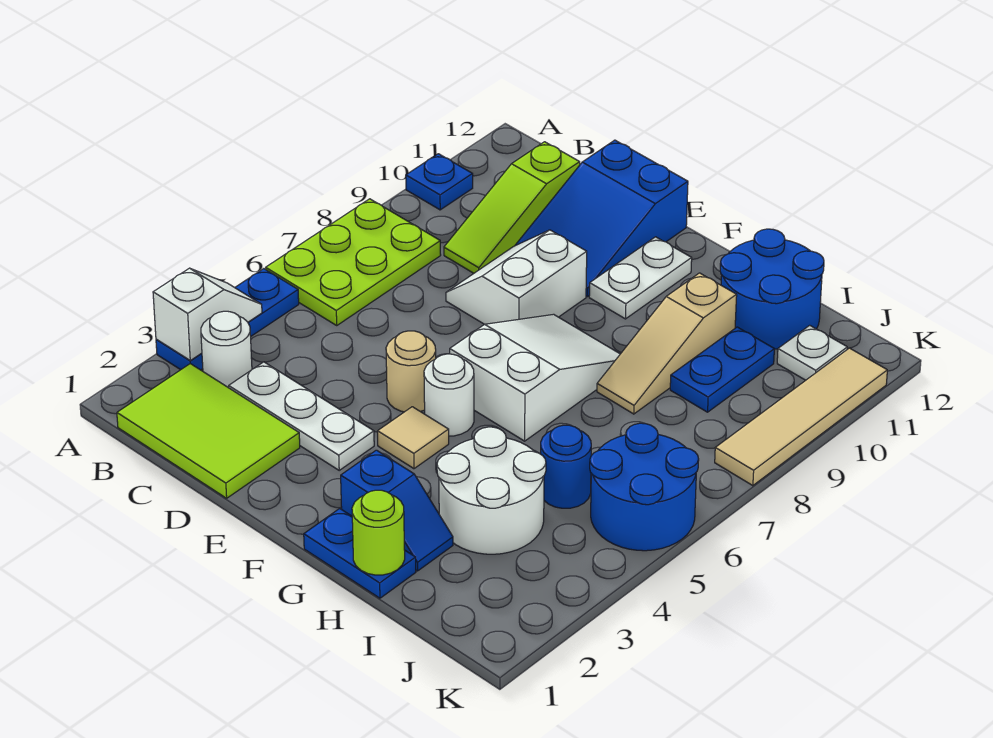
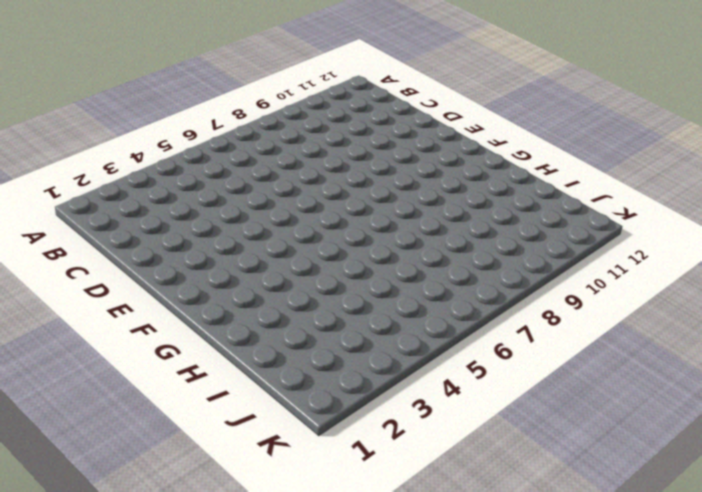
none -> blue plate A3:A5 level 1
none -> lime plate A6:B8 level 1
none -> blue plate A10 level 1

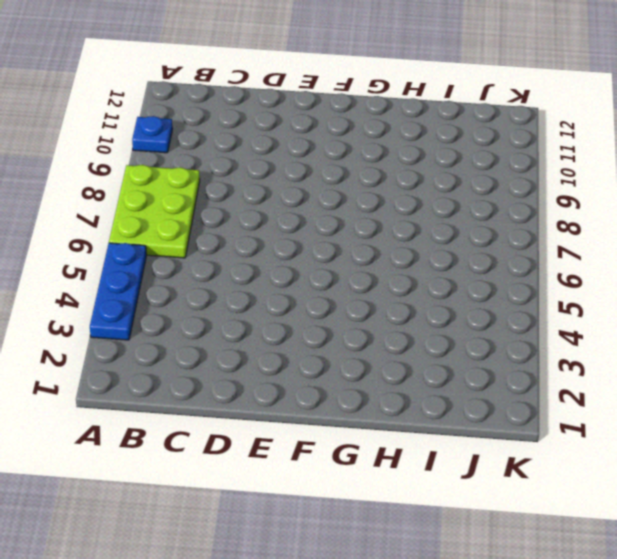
none -> lime tile B1:D2 level 1
none -> white round brick B3 level 1
none -> white plate C3:E3 level 1

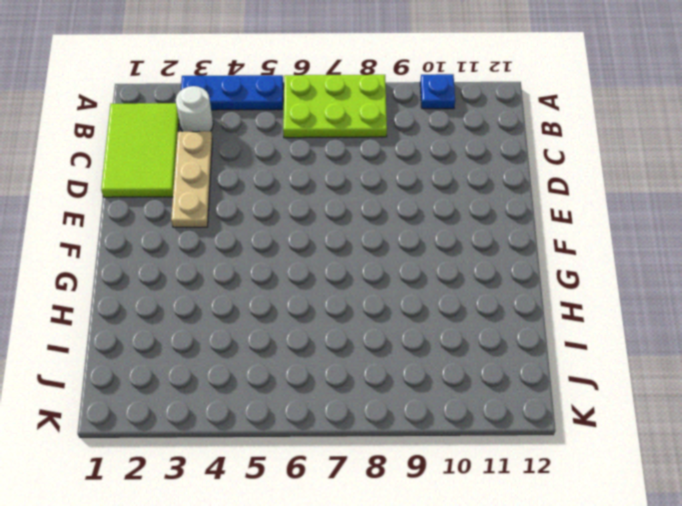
tan plate C3:E3 level 1 -> white plate C3:E3 level 1
none -> lime slope C9:C11 level 1 top 11
none -> white slope D8:E9 level 1 top E
none -> blue slope D10:E12 level 1 top 12

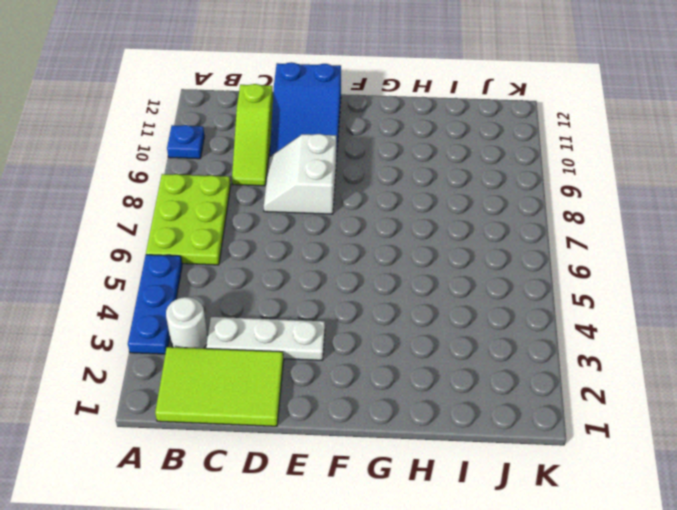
none -> tan round brick E5 level 1
none -> tan tile F4 level 1
none -> white round brick F5 level 1

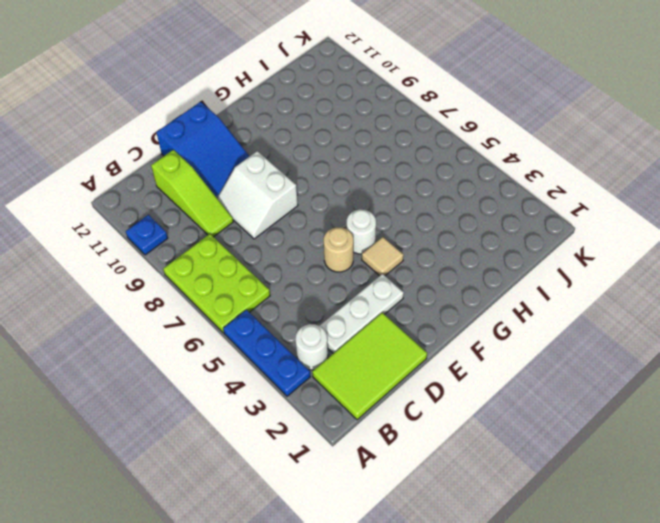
none -> white slope F6:G8 level 1 top 6
none -> white plate F10:F11 level 1
none -> blue plate G1:H1 level 1

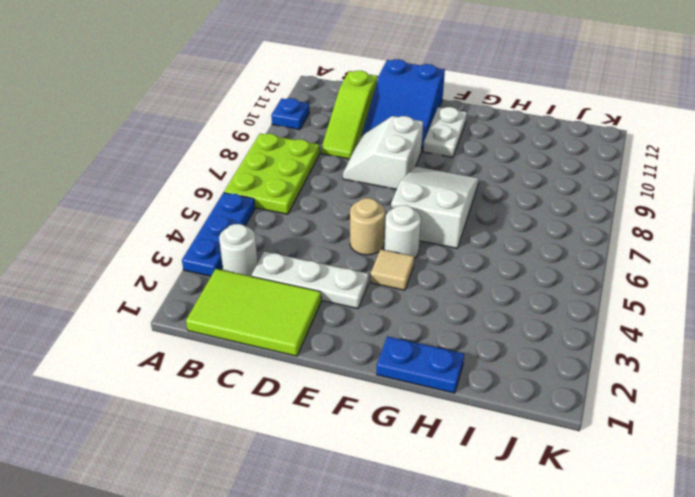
none -> blue slope G2:H2 level 1 top G
none -> white round brick H3:I4 level 1
none -> tan slope H8:H10 level 1 top 10

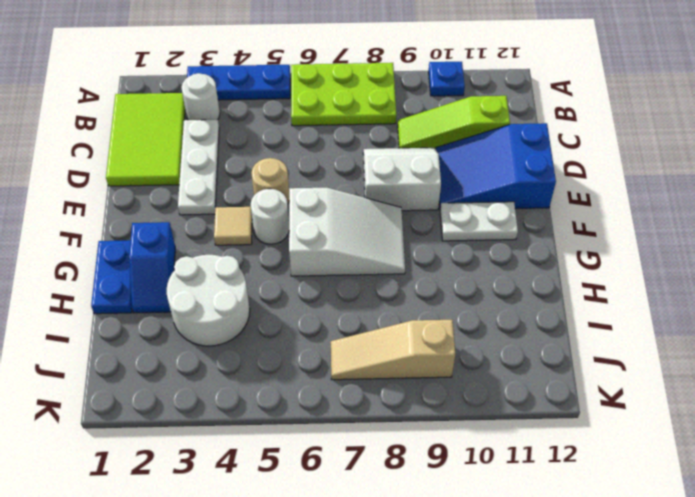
tan slope J7:J9 level 1 top 9 -> tan slope H8:H10 level 1 top 10
none -> blue round brick H11:I12 level 1
none -> blue round brick I5 level 1
none -> blue plate I9:I10 level 1

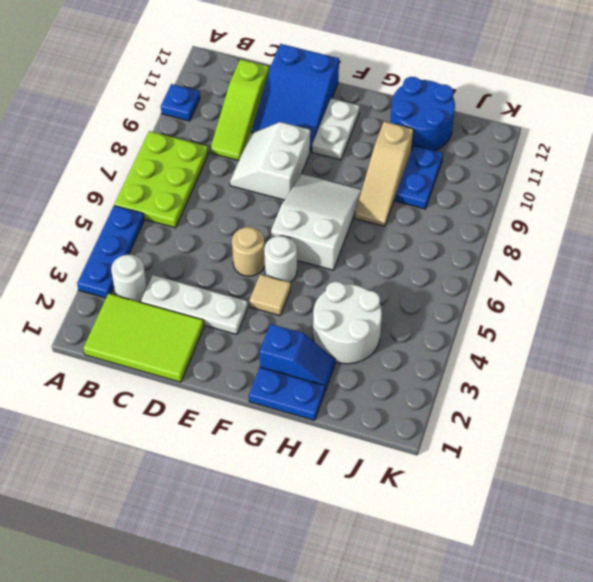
none -> blue round brick I5 level 1
none -> blue round brick J5:K6 level 1
none -> white plate J11 level 1

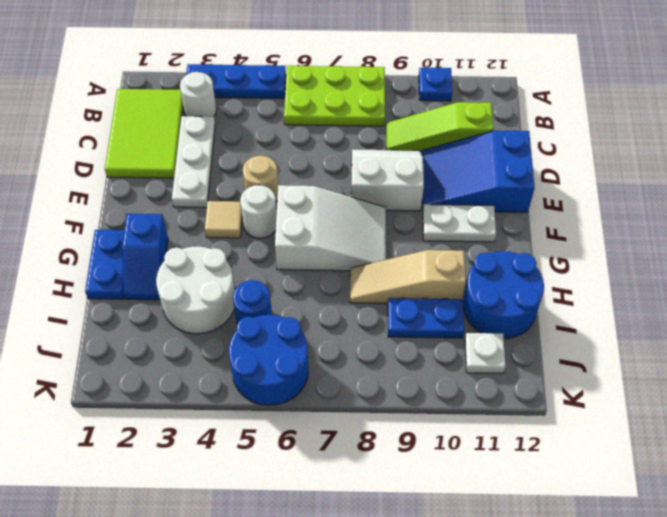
none -> tan tile K8:K11 level 1
none -> white slope A3:A4 level 2 top 3
none -> lime round brick H1 level 2

